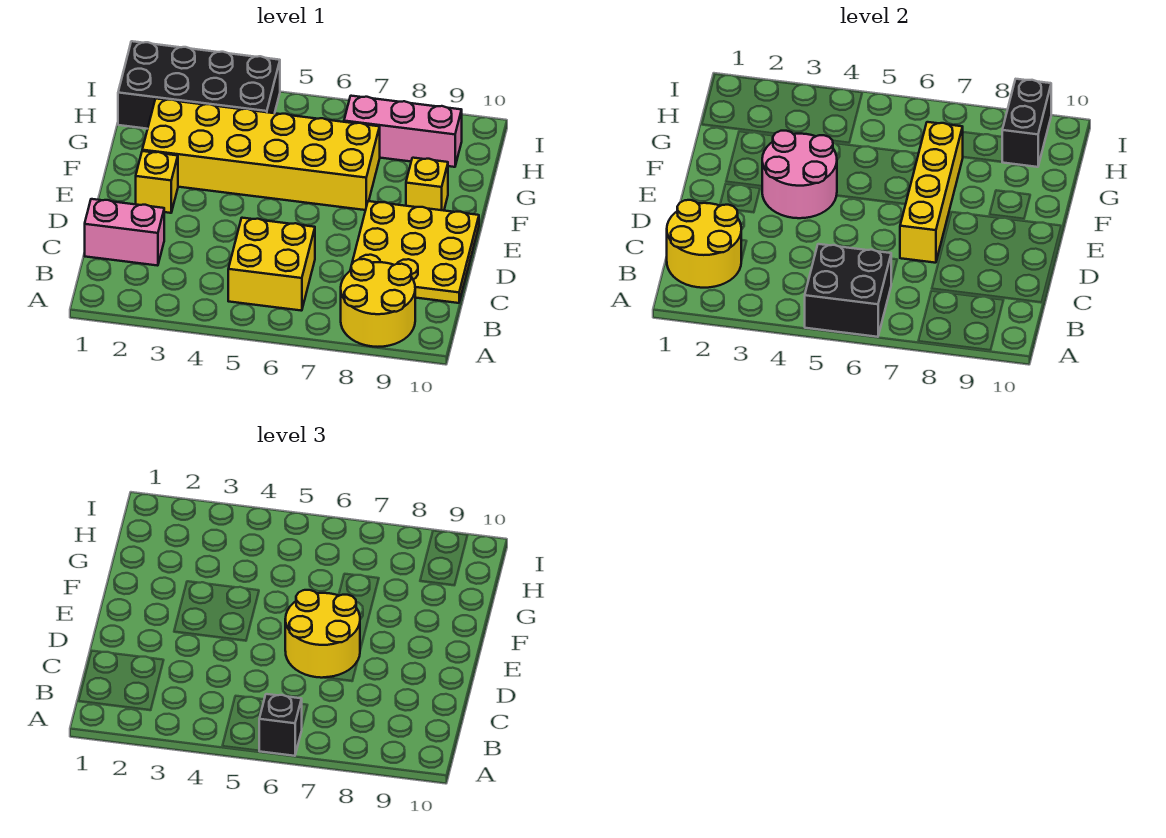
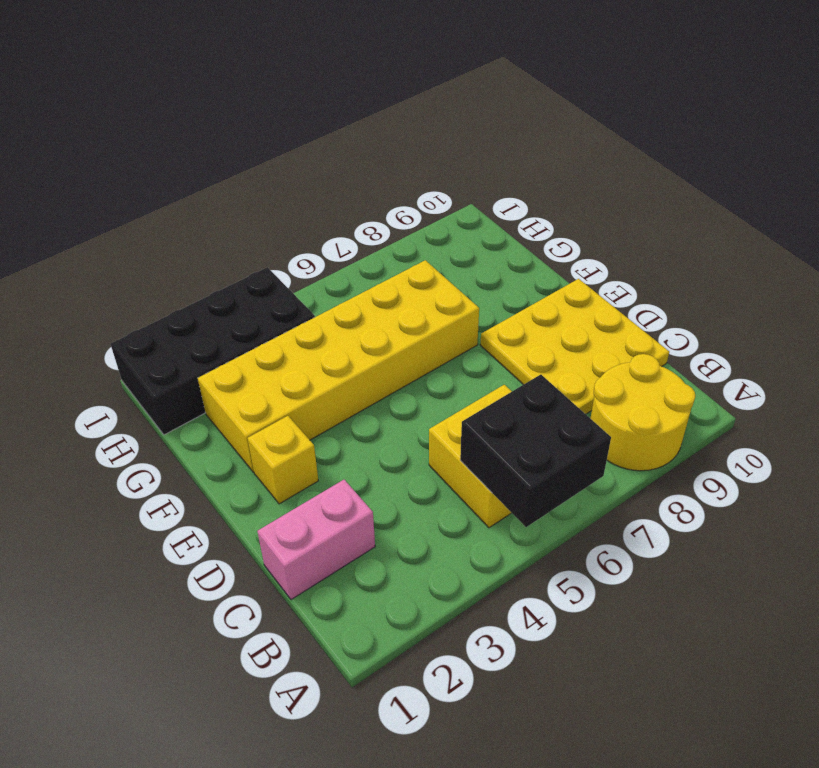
none -> yellow brick F9 level 1
none -> pink brick H7:H9 level 1
none -> yellow round brick B1:C2 level 2

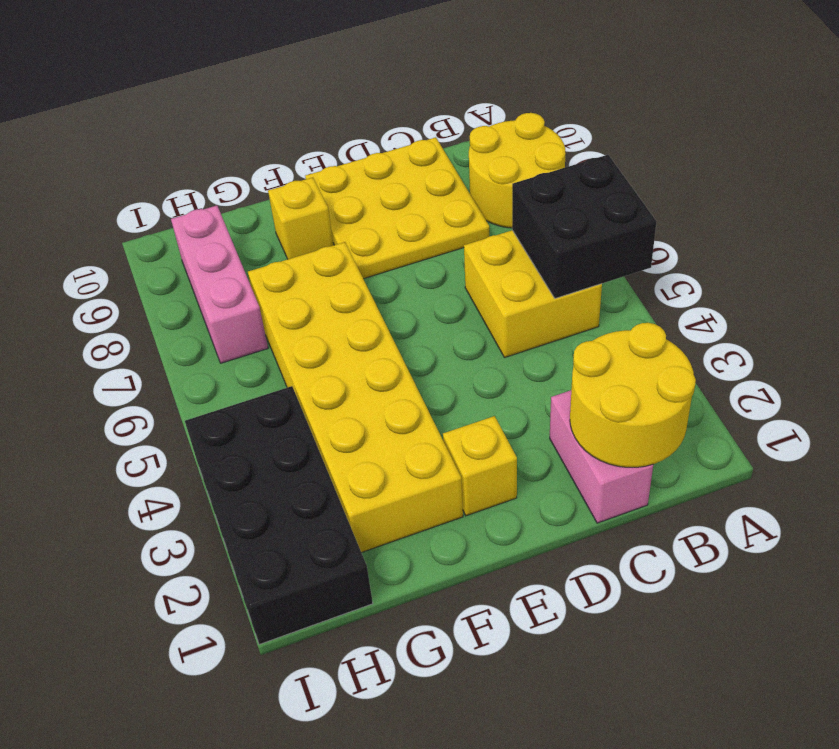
none -> yellow brick D7:G7 level 2
none -> pink round brick E3:F4 level 2
none -> black brick H9:I9 level 2

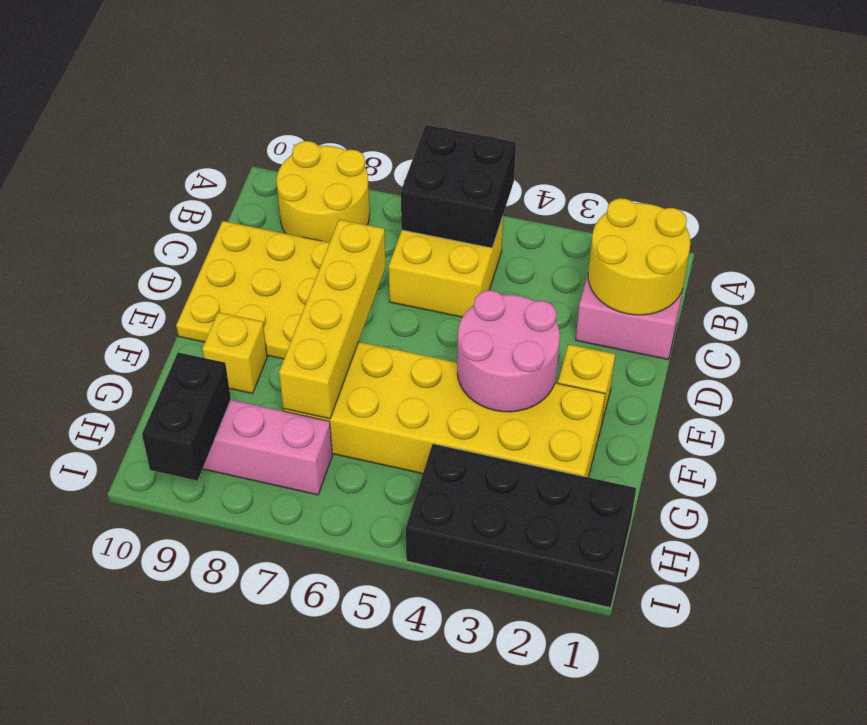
none -> black brick A6 level 3
none -> yellow round brick D6:E7 level 3

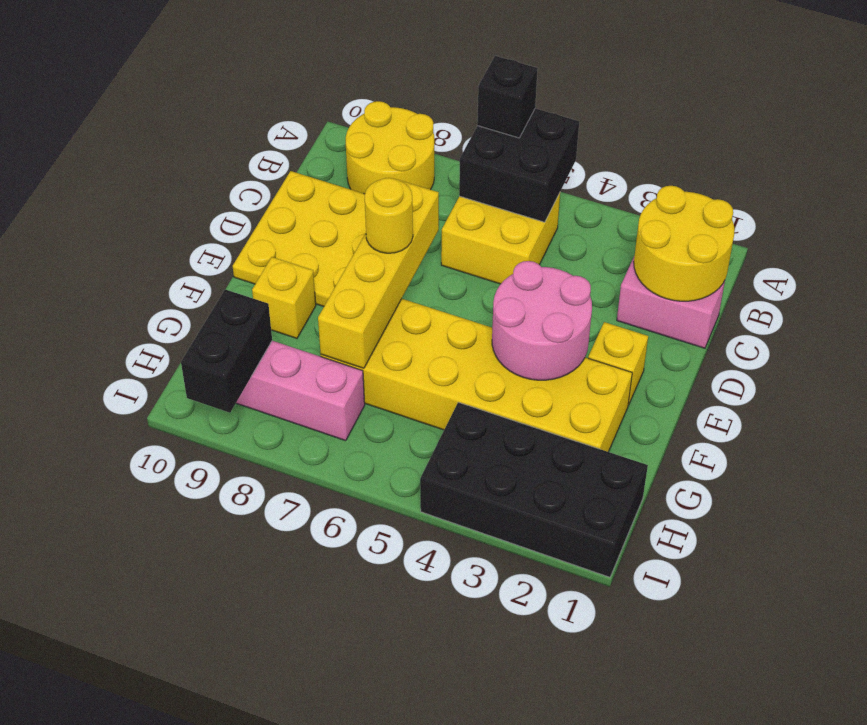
yellow round brick E7 level 3 -> yellow round brick D6:E7 level 3

